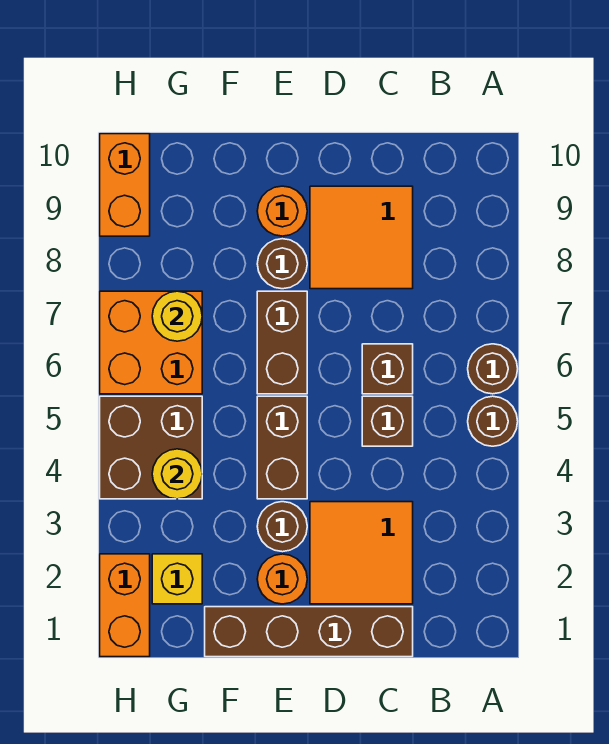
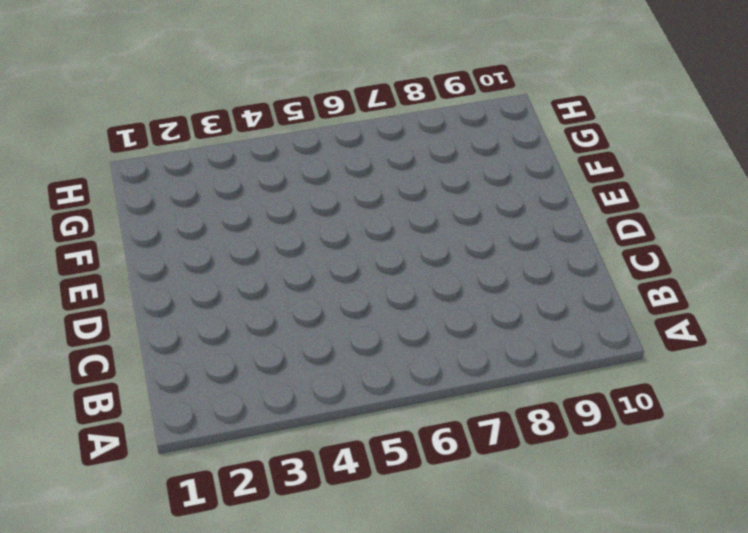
none -> brown round brick A5 level 1
none -> brown round brick A6 level 1
none -> brown brick C1:F1 level 1

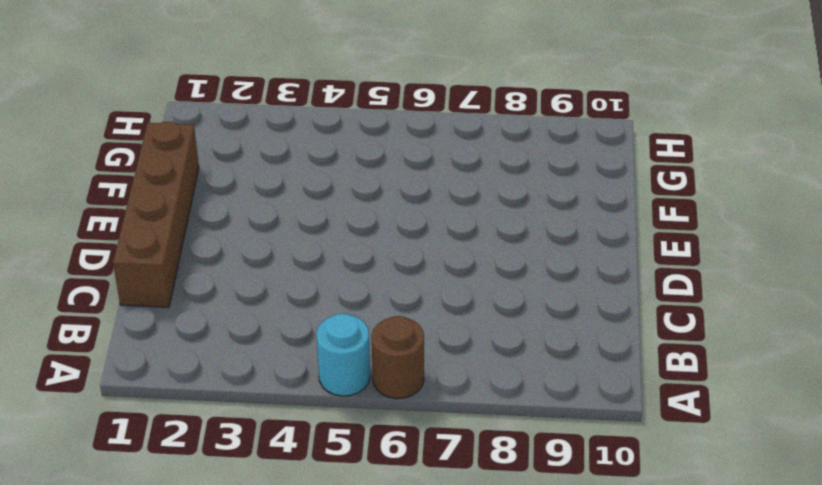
cyan round brick A5 level 1 -> brown round brick A5 level 1
none -> orange tile C2:D3 level 1
none -> brown brick C5 level 1
none -> brown brick C6 level 1

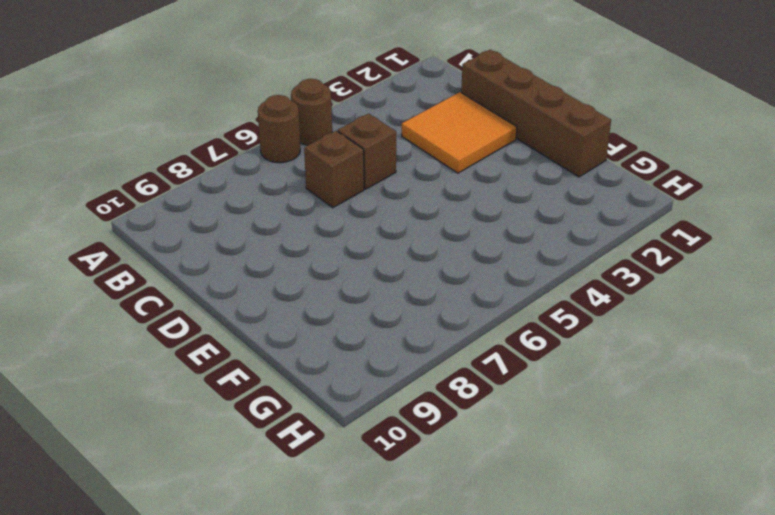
none -> orange tile C8:D9 level 1
none -> orange round brick E2 level 1
none -> brown round brick E3 level 1

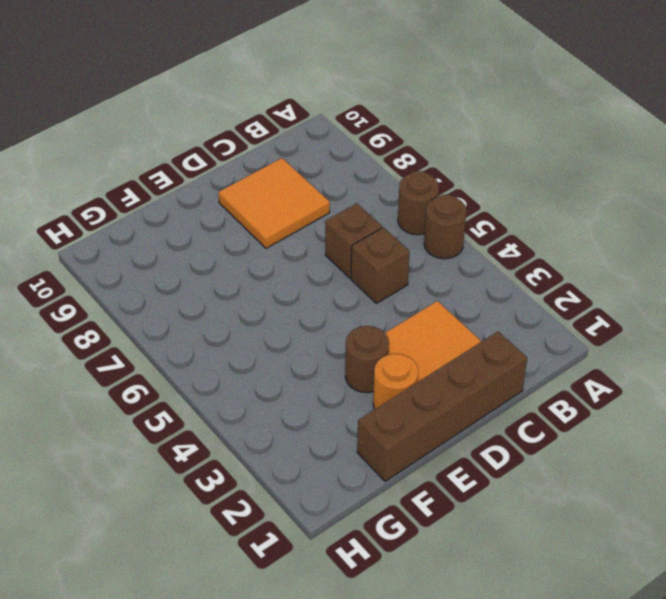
none -> brown brick E4:E5 level 1
none -> brown brick E6:E7 level 1
none -> brown round brick E8 level 1

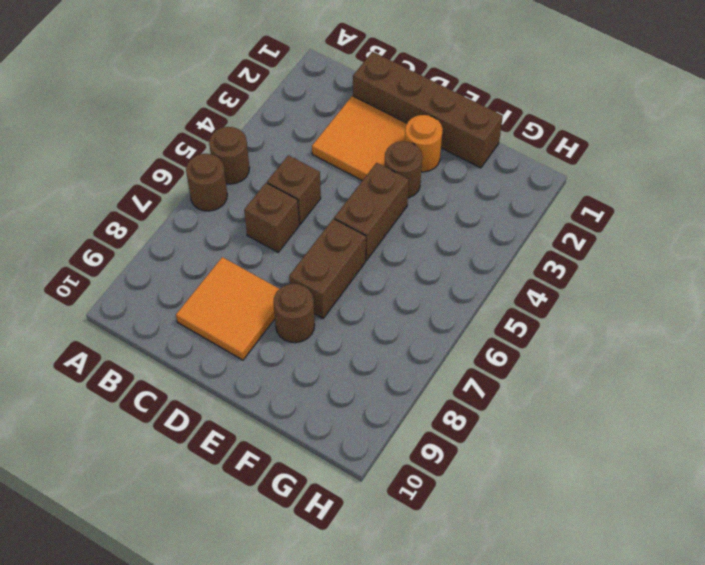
none -> orange round brick E9 level 1
none -> yellow brick G2 level 1
none -> brown brick G4:H5 level 1

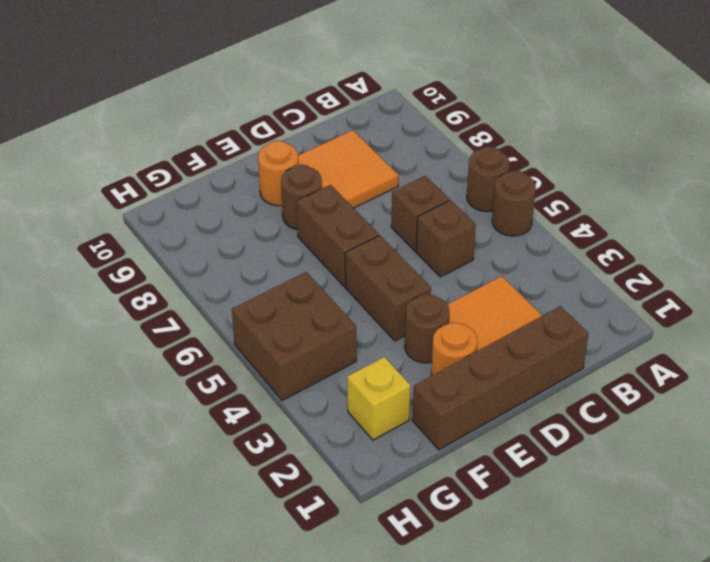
none -> orange brick G6:H7 level 1
none -> orange brick H1:H2 level 1
none -> orange brick H9:H10 level 1

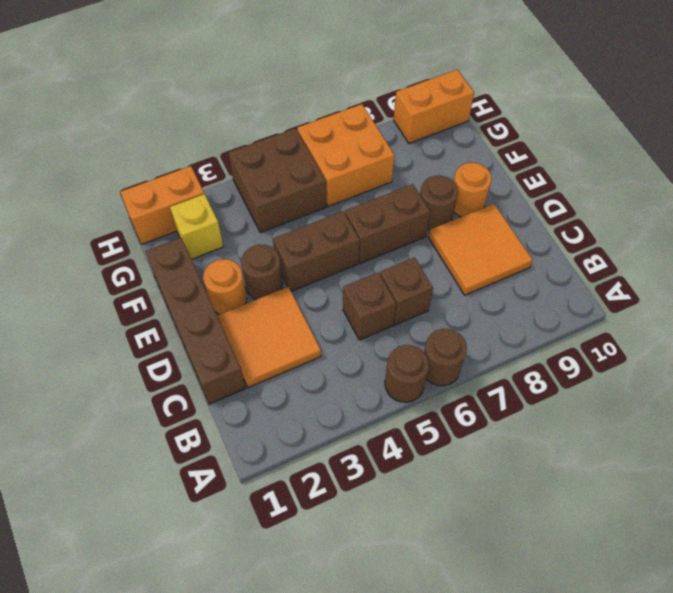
none -> yellow round brick G4 level 2
none -> yellow round brick G7 level 2

